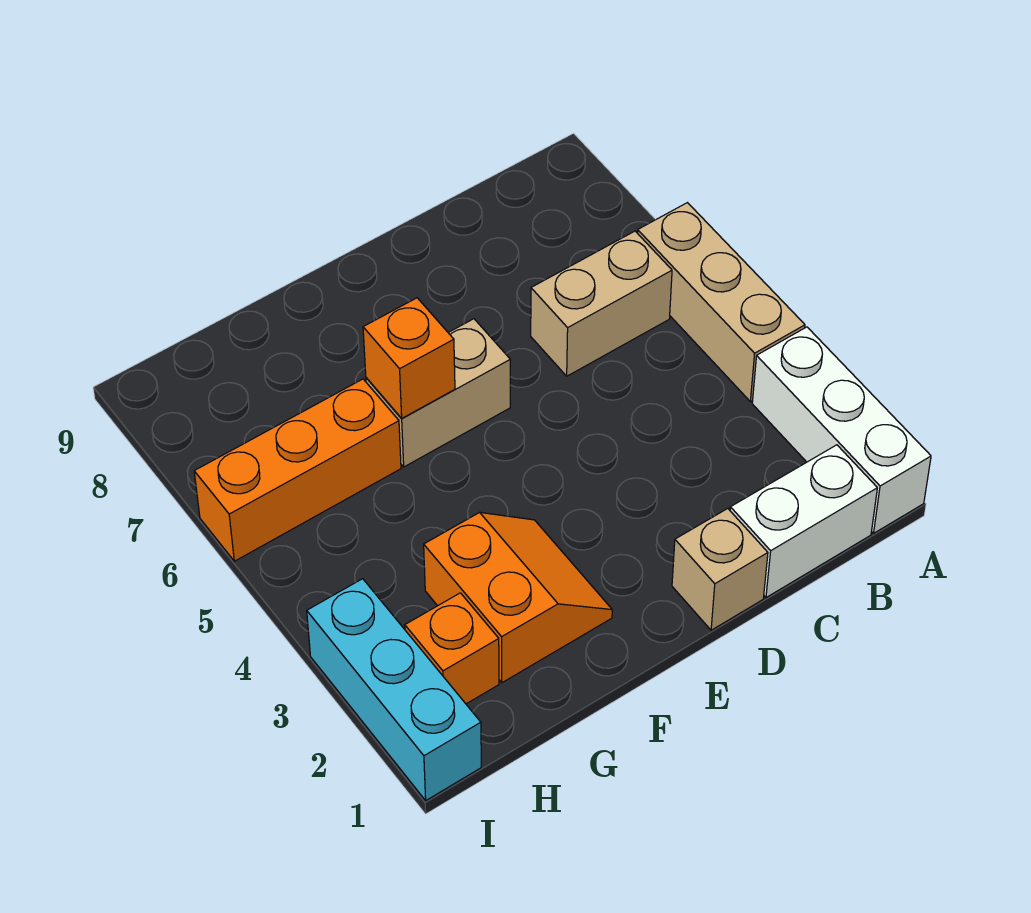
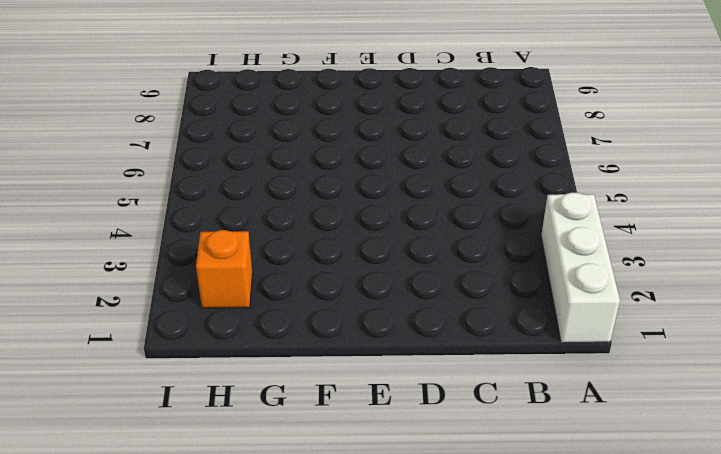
none -> tan brick A4:A6 level 1
none -> white brick B1:C1 level 1

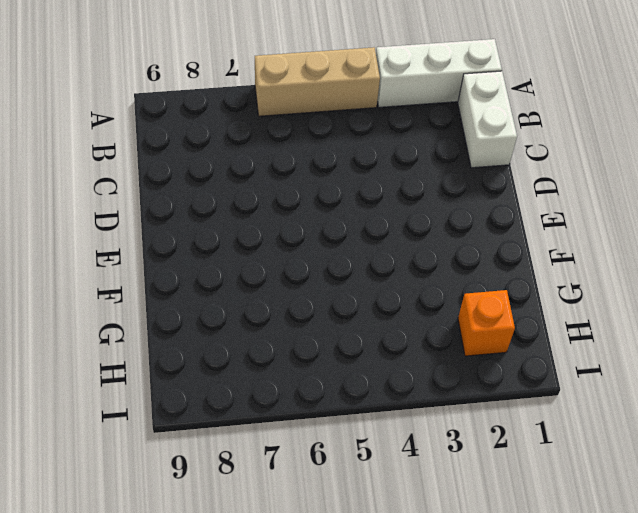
none -> tan brick B6:C6 level 1
none -> tan brick D1 level 1

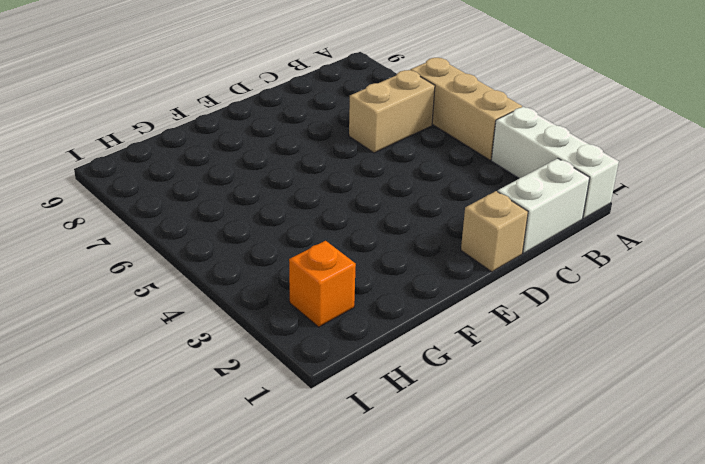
none -> tan brick E6:F6 level 1
none -> orange slope F2:G3 level 1 top G

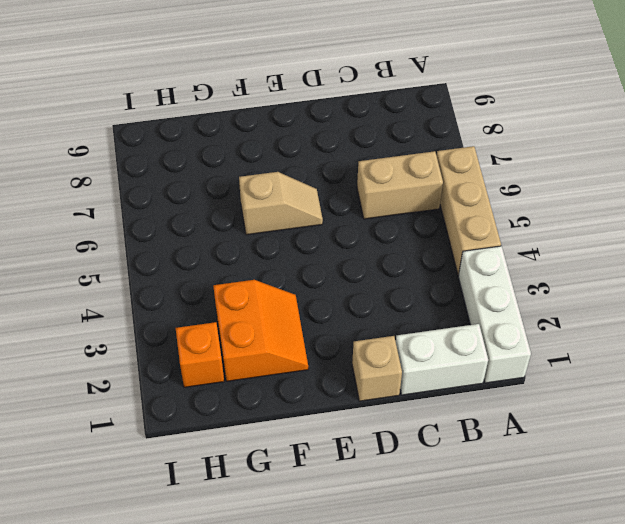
tan slope E6:F6 level 1 top F -> tan brick E6:F6 level 1
none -> orange brick G6:I6 level 1
none -> cyan brick I1:I3 level 1

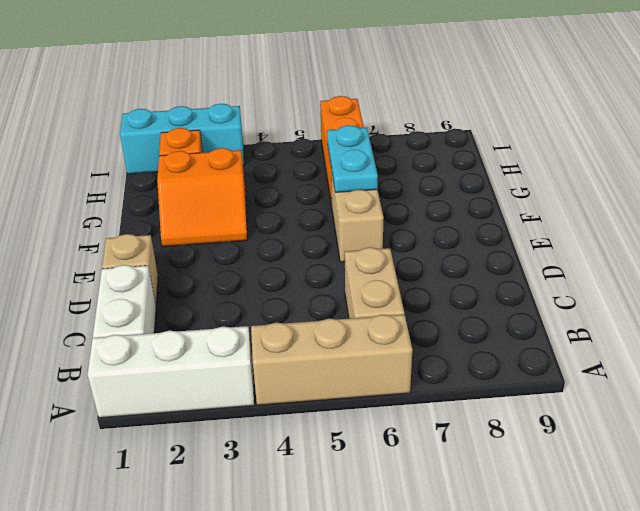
cyan plate F6:G6 level 2 -> orange brick F6 level 2

